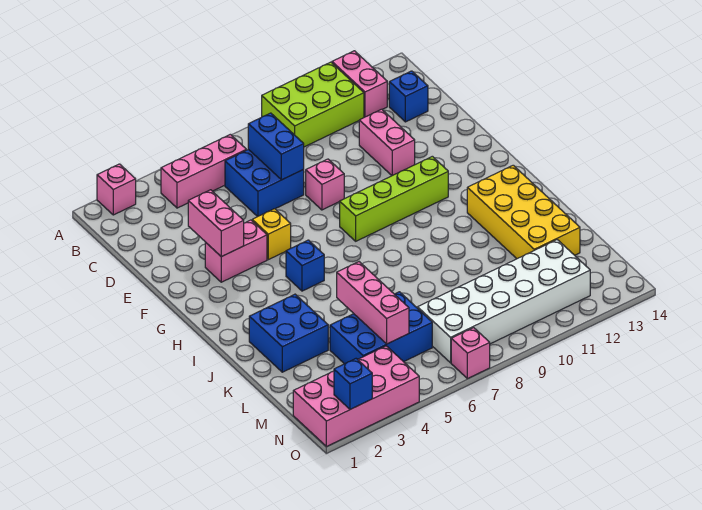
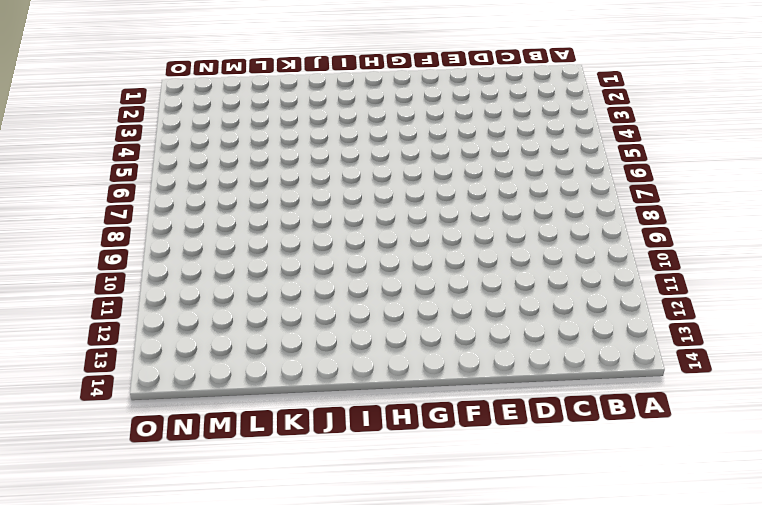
none -> pink brick A2 level 1
none -> lime brick A9:B11 level 1
none -> pink brick A12:B12 level 1

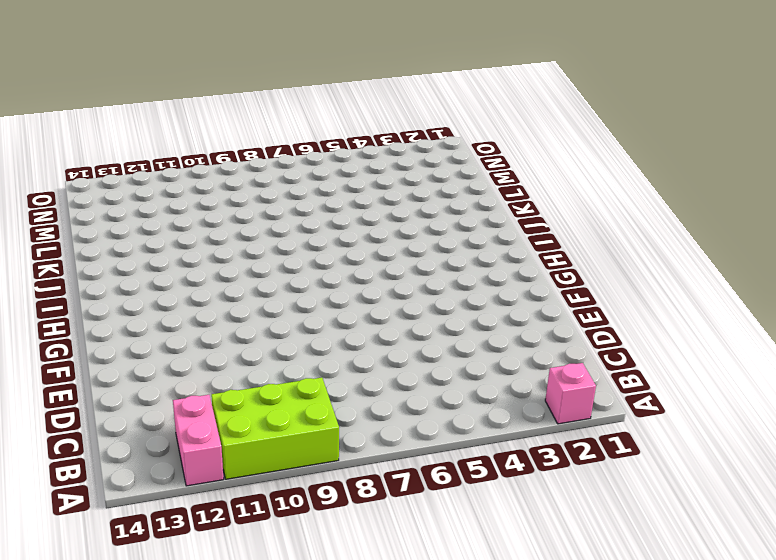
none -> pink brick B4:B6 level 1
none -> blue brick C6:D7 level 1
none -> blue brick C13 level 1

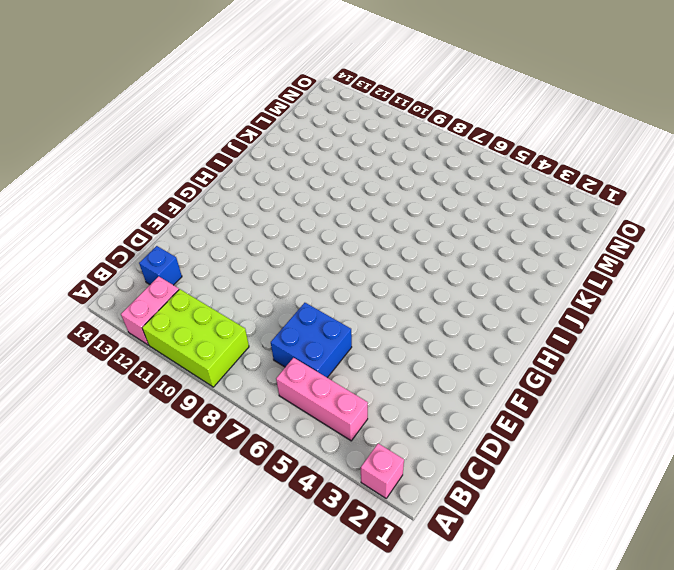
none -> pink brick D11:E11 level 1
none -> pink brick E8 level 1
none -> pink brick F3:F4 level 1

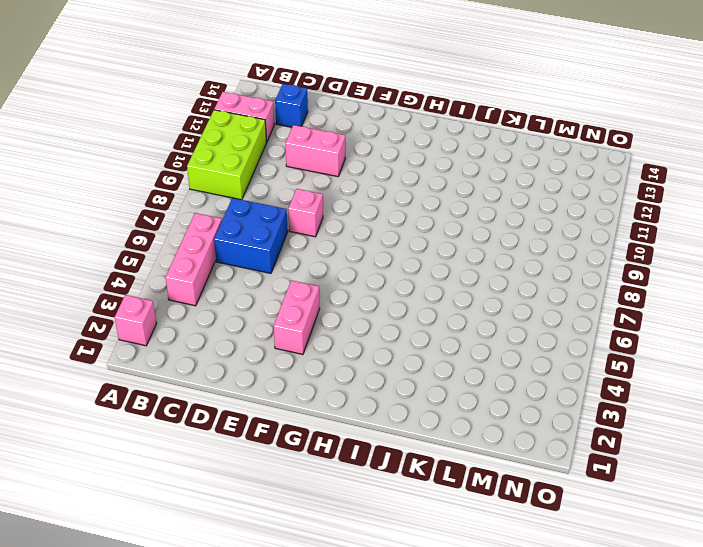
none -> yellow brick F5 level 1
none -> lime brick G8:G11 level 1
none -> blue brick H5 level 1

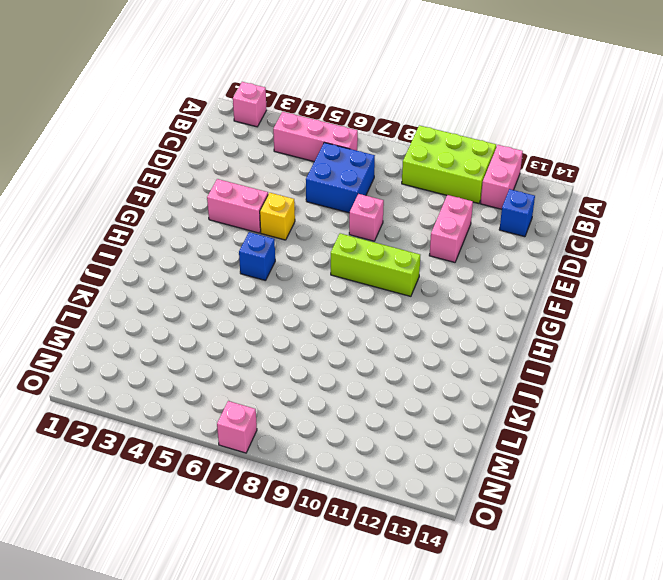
lime brick G8:G10 level 1 -> lime brick G8:G11 level 1
none -> yellow brick I12:L13 level 1
none -> blue brick J2:K3 level 1
none -> blue brick L4:M6 level 1

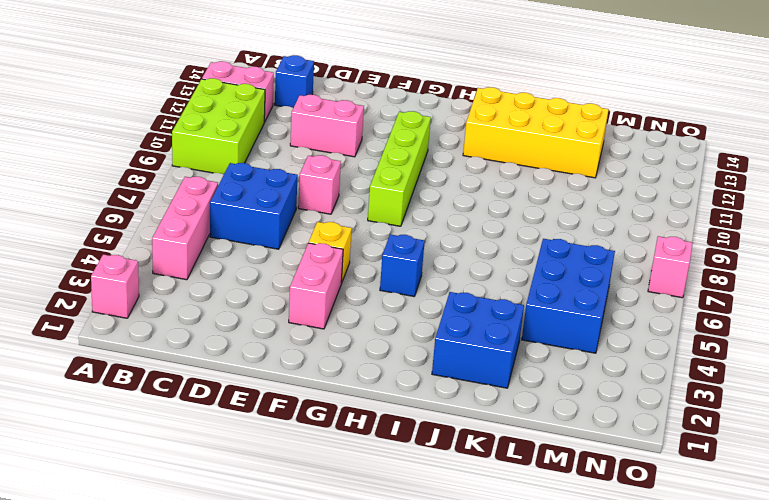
none -> white brick M7:N12 level 1
none -> pink brick N1:O4 level 1
none -> blue brick C7:D7 level 2

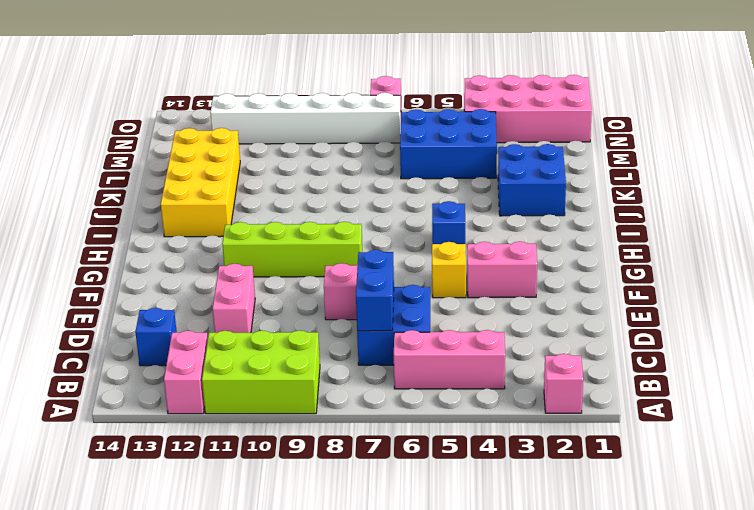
white brick N7:N12 level 1 -> white brick M7:N12 level 1
none -> pink brick E3:F3 level 2
none -> pink brick K5:M5 level 2
none -> blue brick O2 level 2

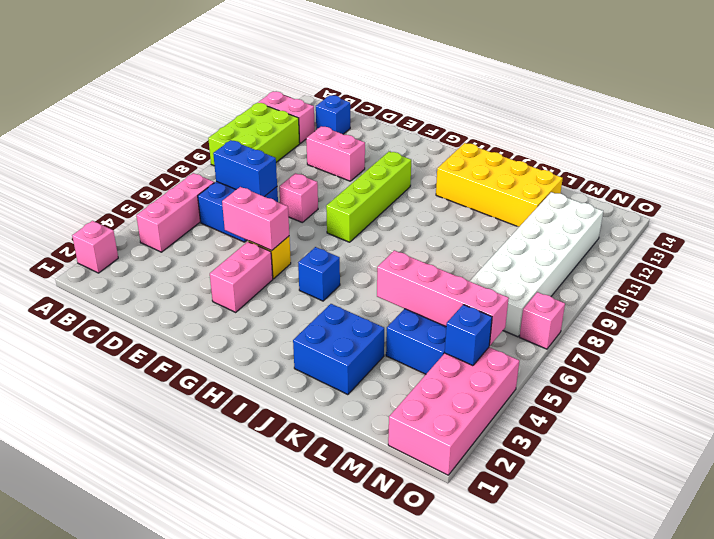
pink brick E5:F5 level 2 -> pink brick E3:F3 level 2
pink brick K5:N5 level 2 -> pink brick K5:M5 level 2
blue brick N4 level 2 -> blue brick O2 level 2

